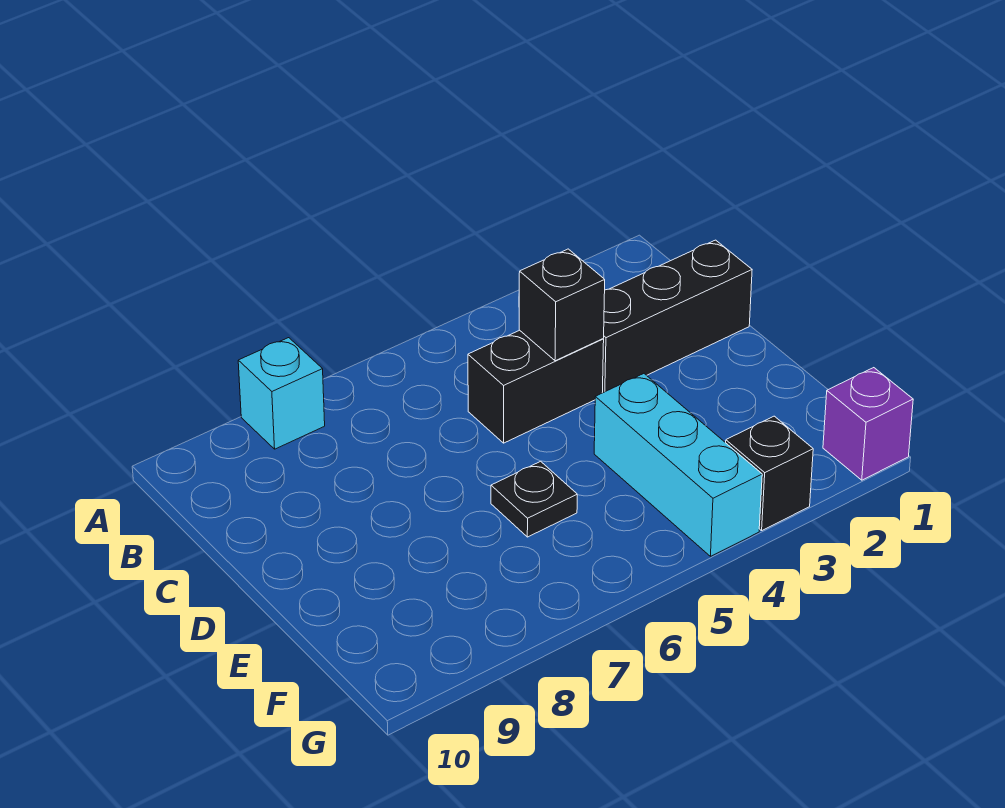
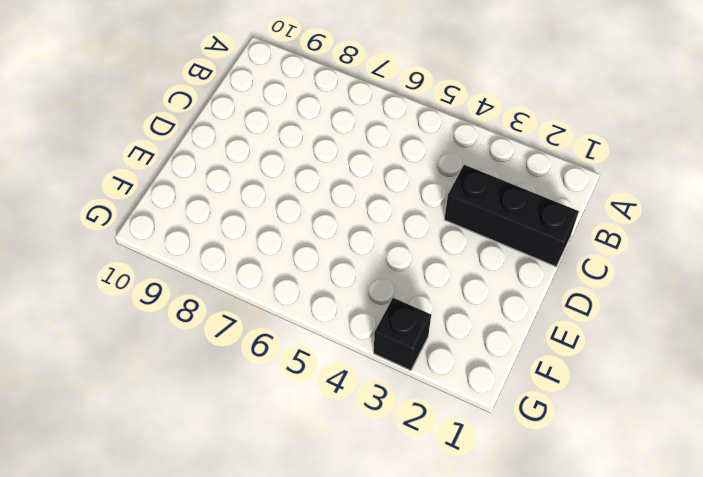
none -> cyan brick A8 level 1
none -> black brick C4:C5 level 1

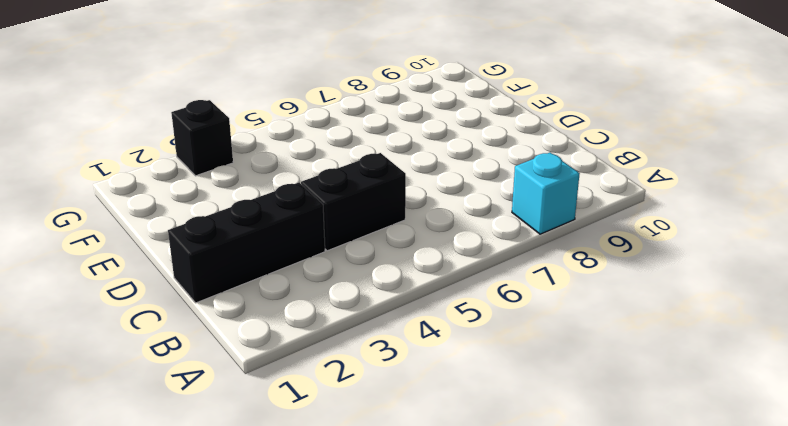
none -> cyan brick E4:G4 level 1
none -> black plate E6 level 1

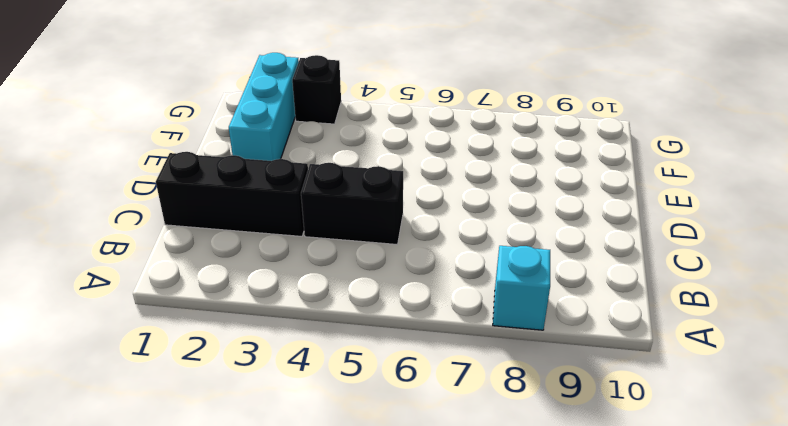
cyan brick E2:G2 level 1 -> cyan brick E4:G4 level 1
none -> black plate E6 level 1
none -> purple brick G1 level 1

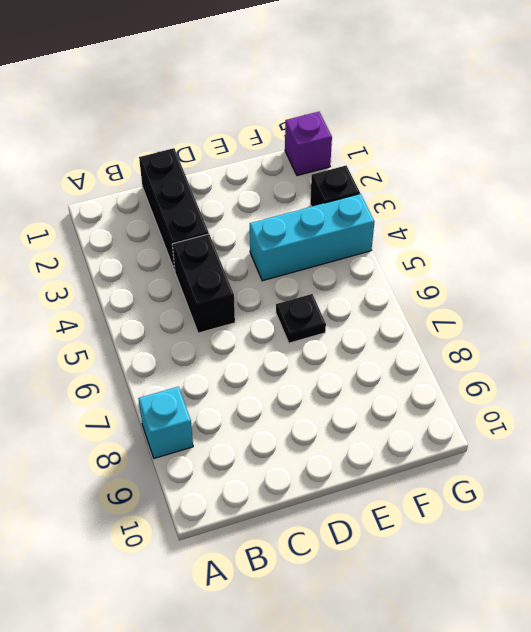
none -> black brick C4 level 2

